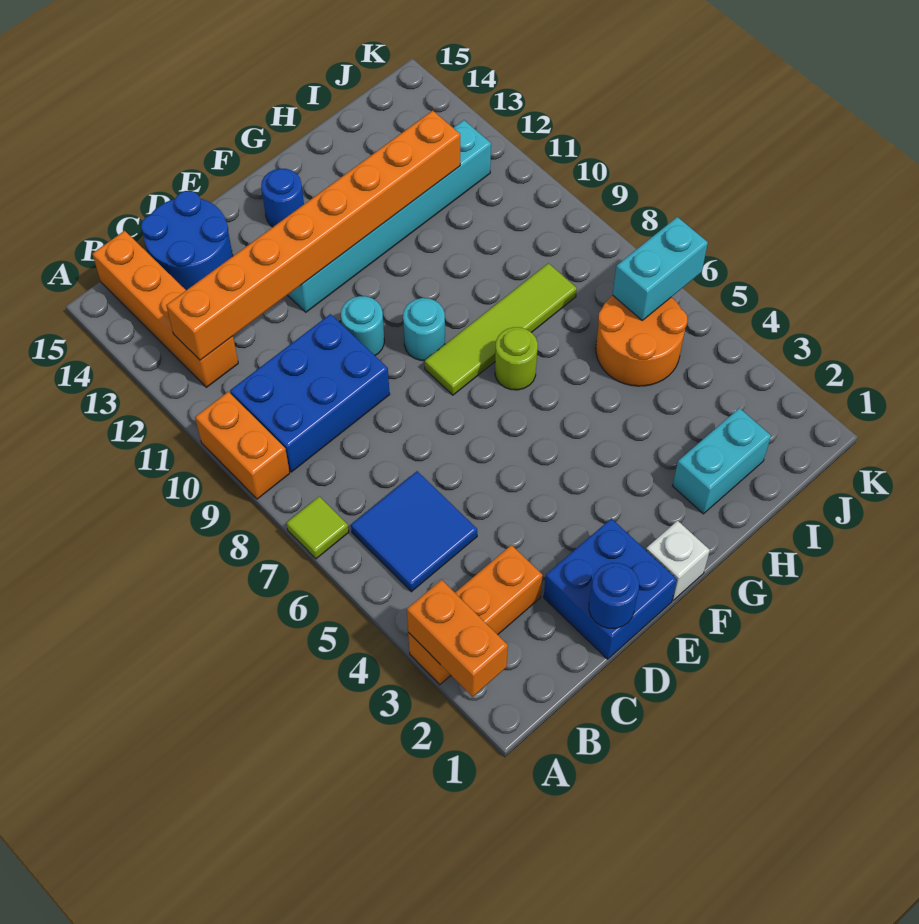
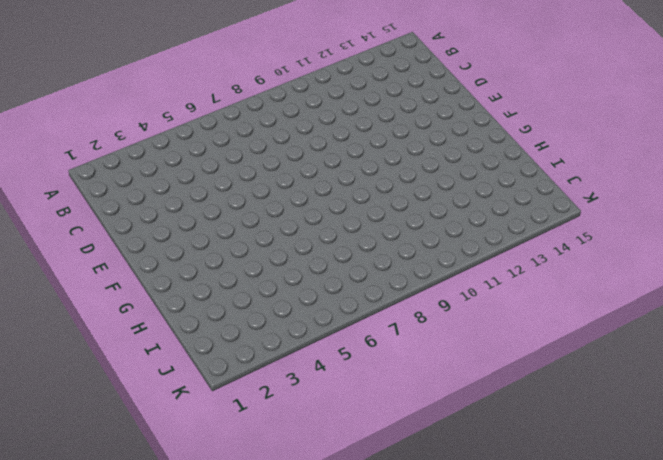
none -> orange brick A3:C3 level 1
none -> lime tile A7 level 1
none -> orange brick A9:A10 level 1

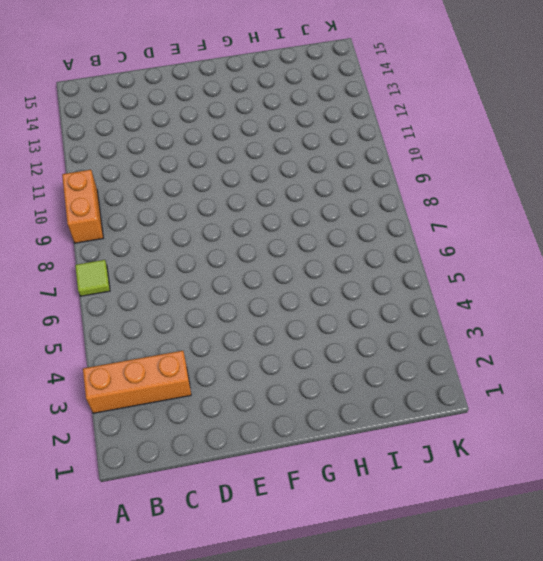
none -> blue tile B5:C6 level 1
none -> blue brick B9:D10 level 1
none -> orange brick B12:B15 level 1

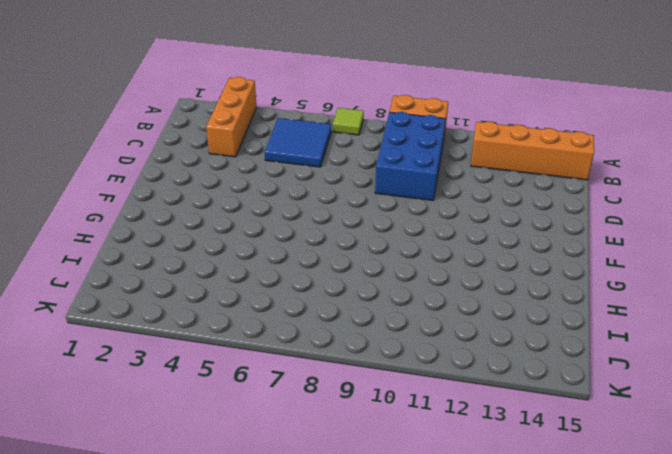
none -> blue round brick C14:D15 level 1
none -> blue brick D1:E2 level 1
none -> cyan round brick E10 level 1

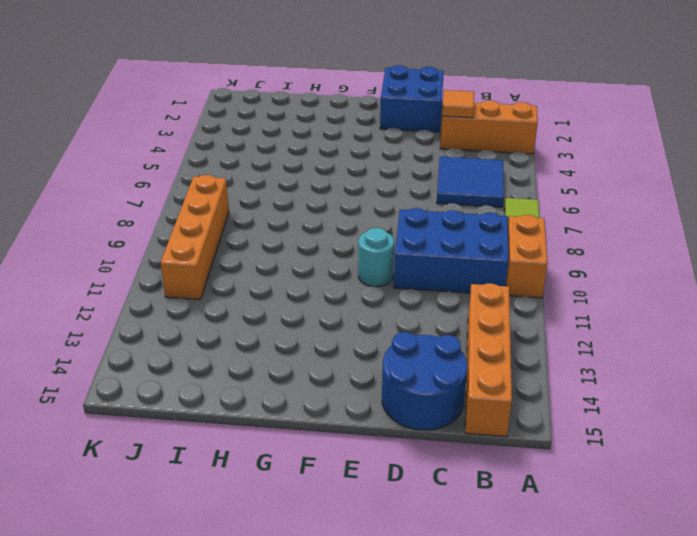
orange tile C3 level 2 -> none
orange brick J8:J11 level 1 -> none
none -> cyan brick E12:J12 level 1
none -> white brick F1 level 1
none -> lime tile F8:I8 level 1

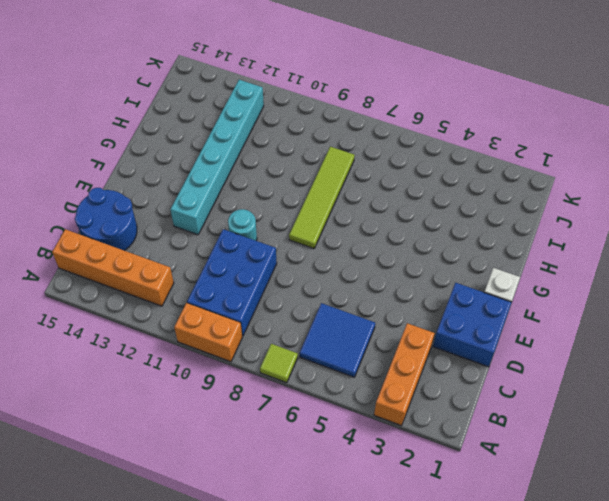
none -> cyan round brick F9 level 1
none -> blue round brick F14 level 1
none -> lime round brick G7 level 1

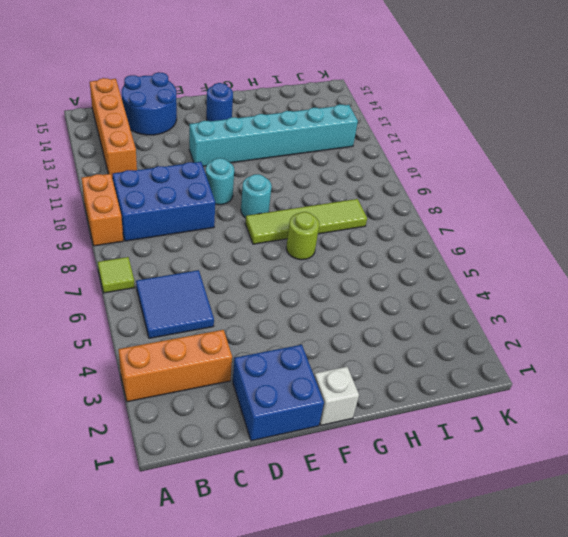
none -> cyan brick H2:I2 level 1
none -> orange round brick I5:J6 level 1
none -> orange brick A2:A3 level 2

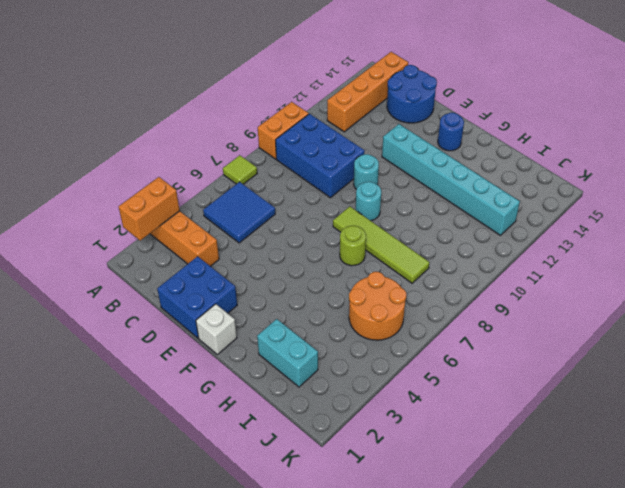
none -> orange brick B12:I12 level 2
none -> blue round brick D1 level 2
none -> cyan brick J6:K6 level 2

